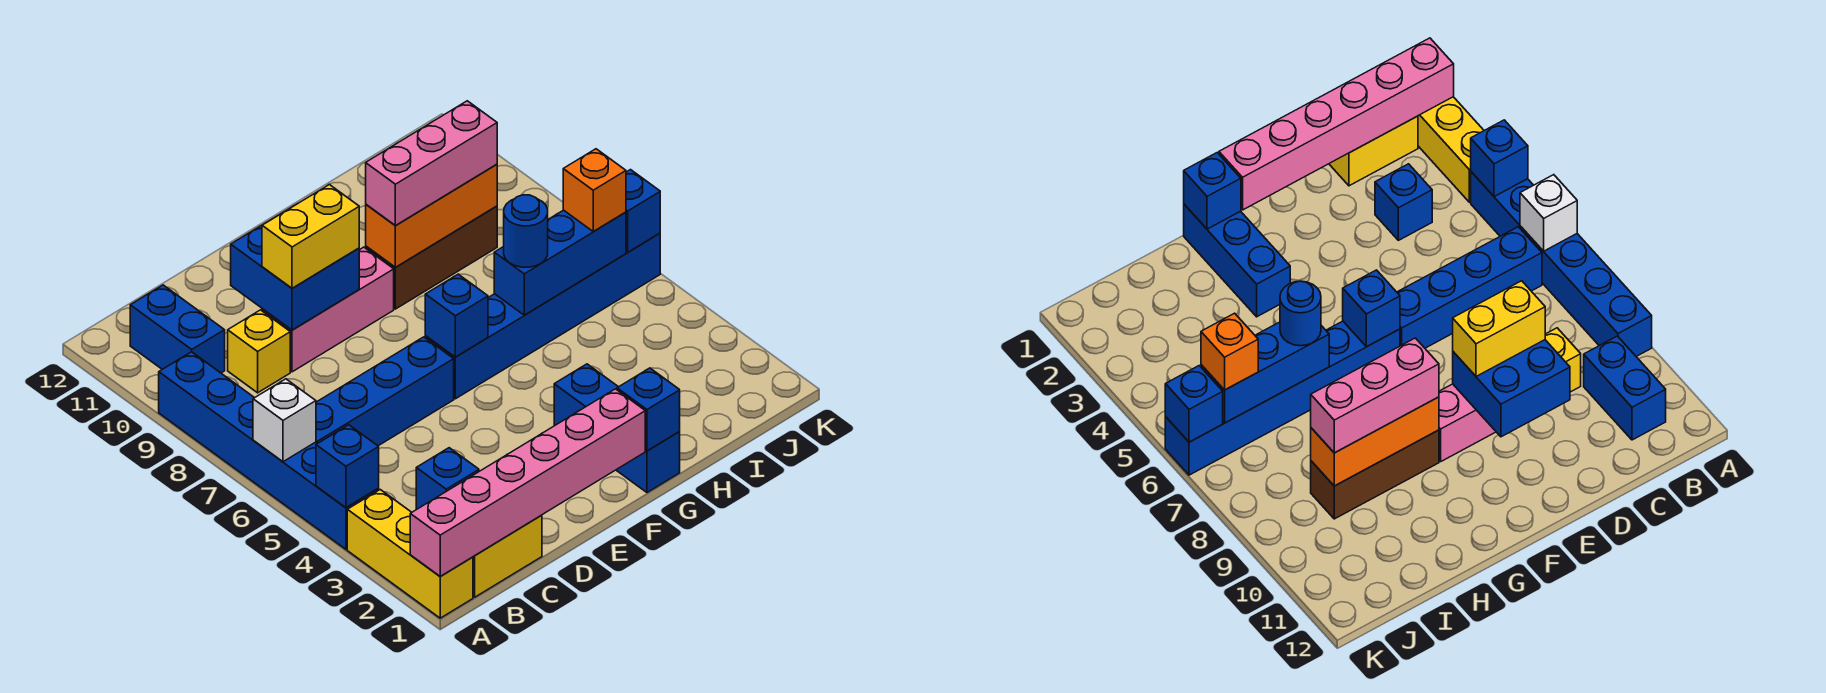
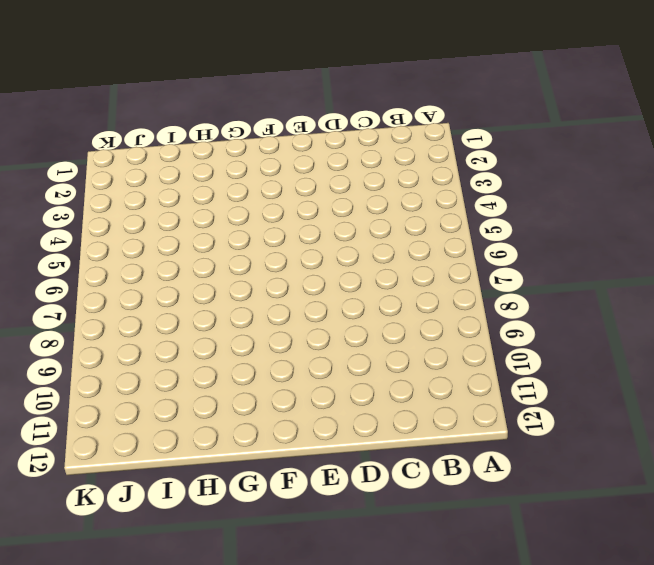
none -> yellow brick A1:A3 level 1
none -> blue brick A4:A9 level 1
none -> yellow brick B1:C1 level 1

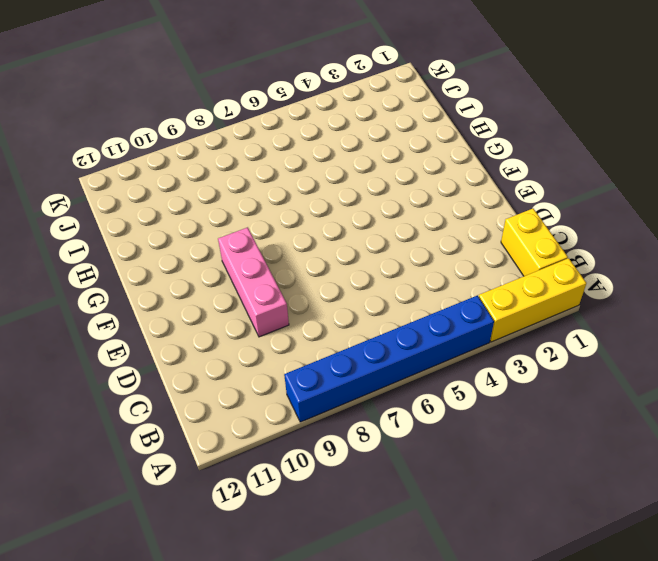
none -> blue brick B6:E6 level 1
none -> blue brick B10:B11 level 1
none -> blue brick C3 level 1

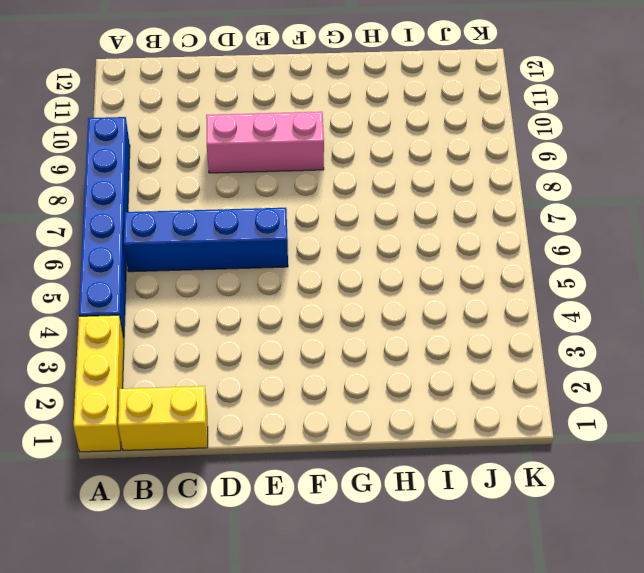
none -> blue brick B10:B11 level 1
none -> blue brick C3 level 1
none -> yellow brick C9 level 1

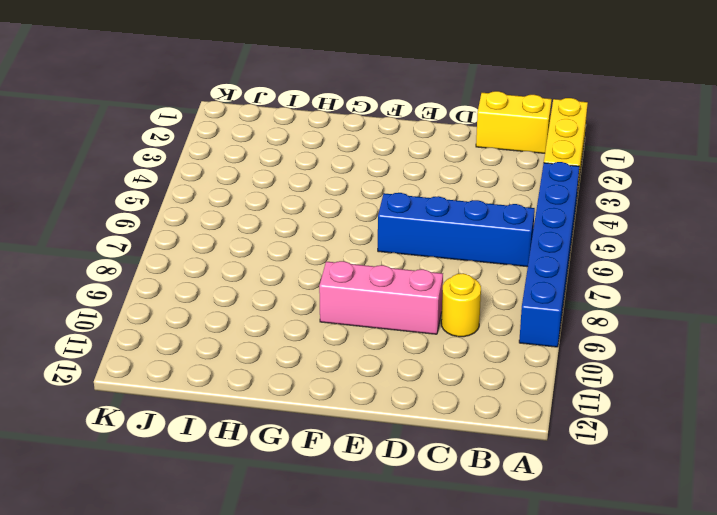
yellow round brick C9 level 1 -> yellow brick C9 level 1
none -> blue brick B10:B11 level 1
none -> blue brick C3 level 1
none -> blue brick F6:K6 level 1

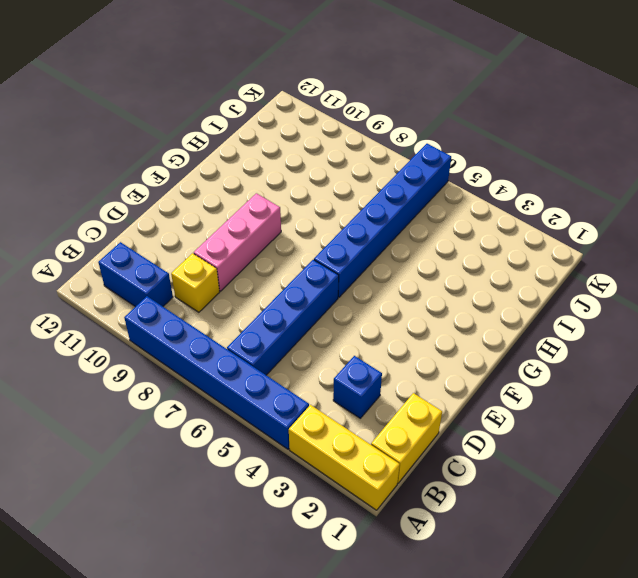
none -> blue brick G1:G3 level 1
none -> brown brick G9:I9 level 1
none -> pink brick A1:F1 level 2

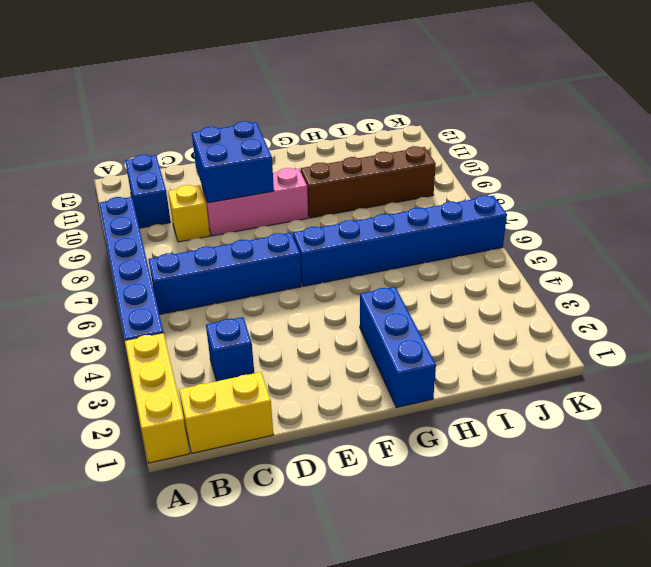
brown brick G9:J9 level 1 -> brown brick G9:I9 level 1
none -> pink brick A1:F1 level 2
none -> blue brick A4 level 2
none -> white brick A6 level 2

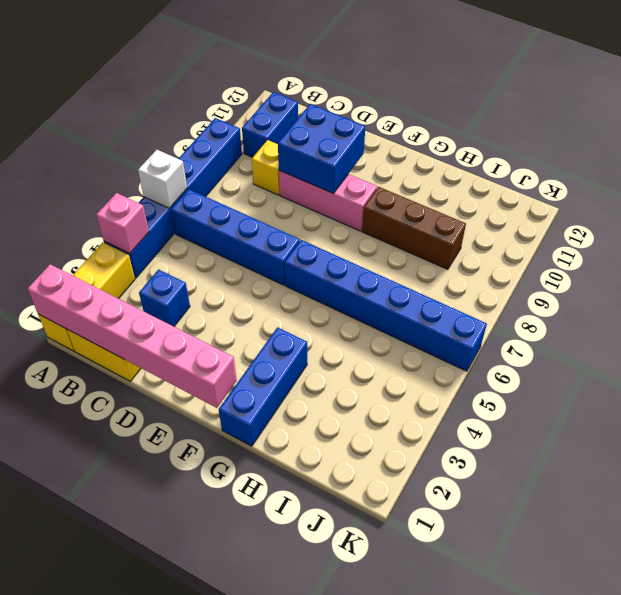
pink brick A4 level 2 -> blue brick A4 level 2
none -> blue brick F6 level 2
none -> blue brick G1 level 2
none -> orange brick G9:I9 level 2

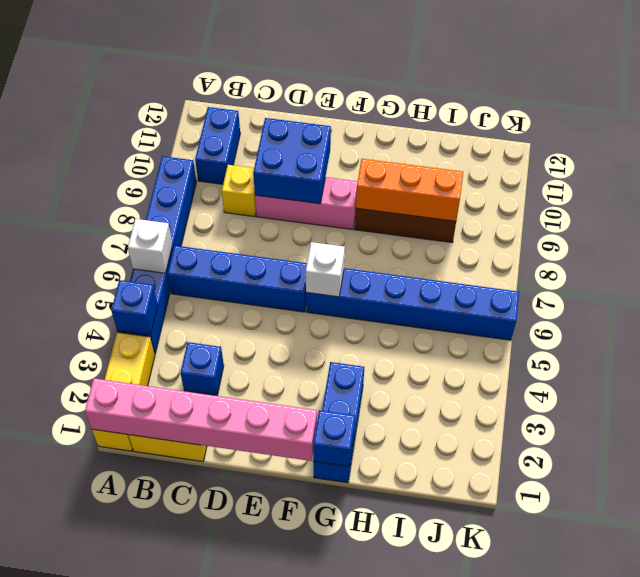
white brick F6 level 2 -> blue brick F6 level 2
none -> blue brick H6:J6 level 2
none -> blue brick K6 level 2
none -> yellow brick D9:E9 level 3

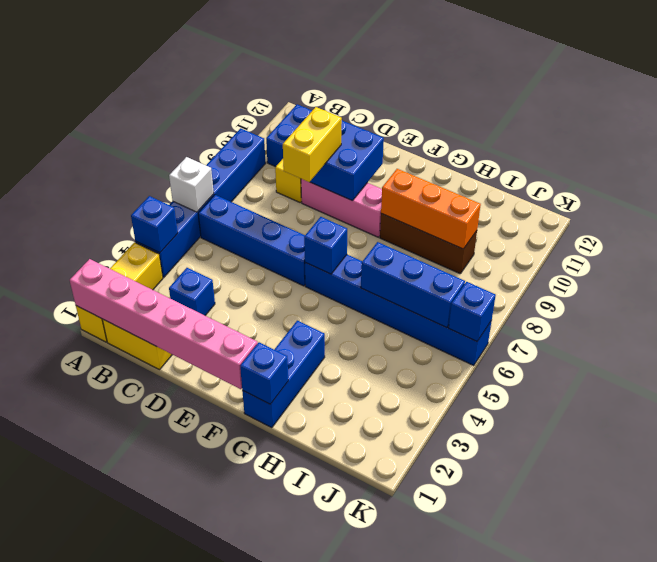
yellow brick D8:D9 level 3 -> yellow brick D9:E9 level 3
none -> pink brick G9:I9 level 3
none -> blue round brick H6 level 3
none -> orange brick J6 level 3

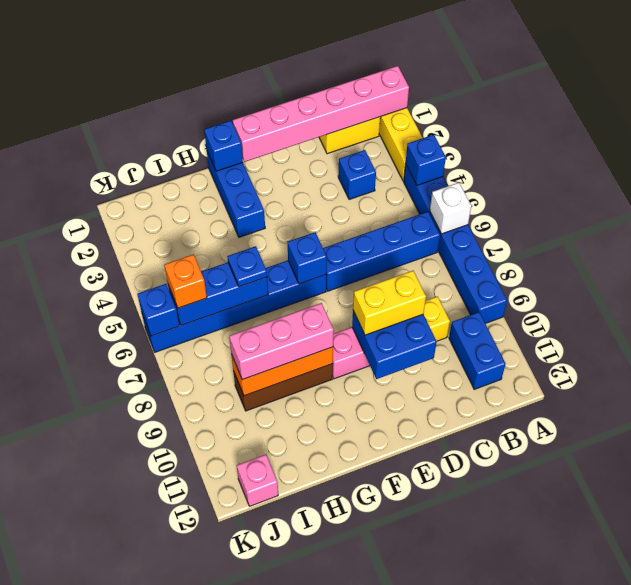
blue plate H6 level 3 -> blue round brick H6 level 3
pink brick J12 level 1 -> none

